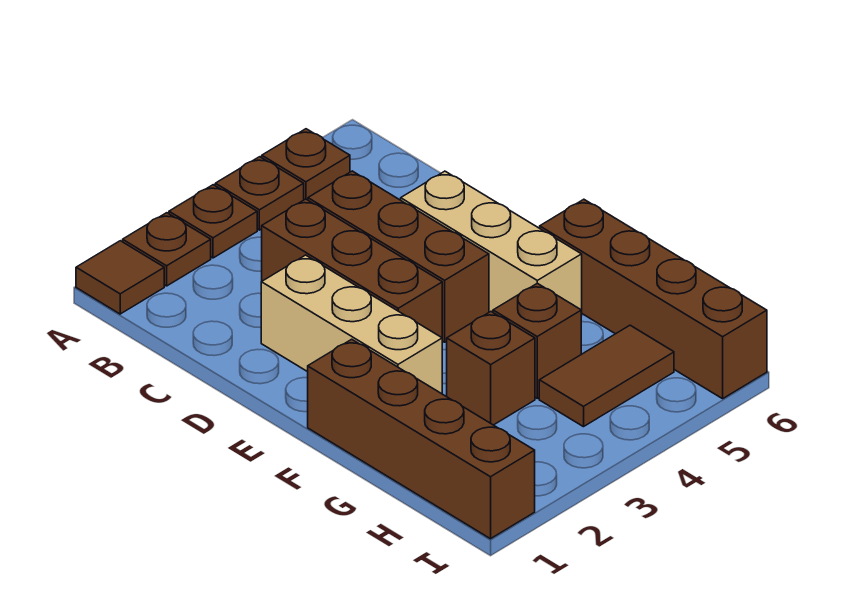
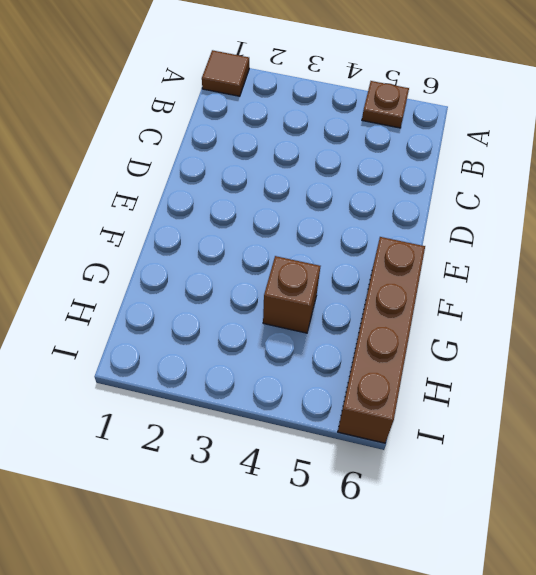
none -> brown plate A2 level 1
none -> brown plate A3 level 1
none -> brown plate A4 level 1

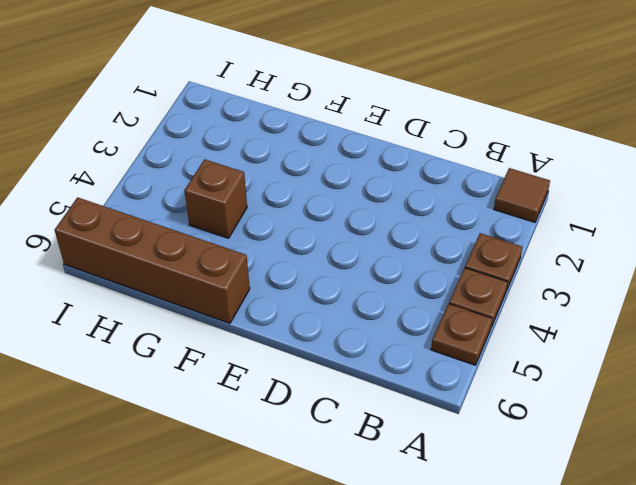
none -> brown plate A2 level 1
none -> brown brick C3:E3 level 1
none -> brown brick C4:E4 level 1

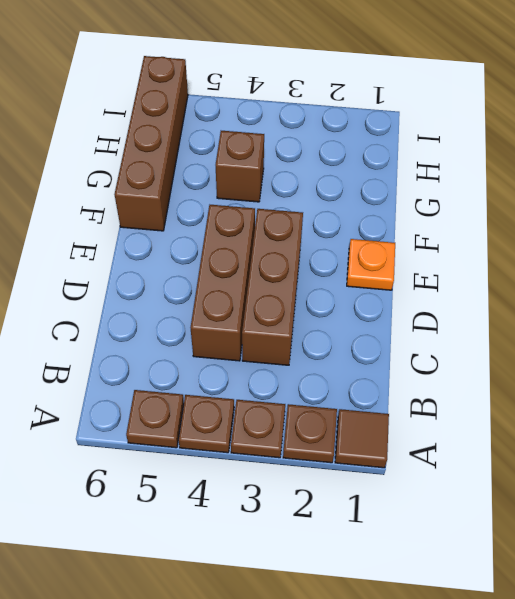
orange plate E1 level 1 -> none
none -> tan brick D2:F2 level 1
none -> tan brick D5:F5 level 1
none -> brown brick F1:I1 level 1

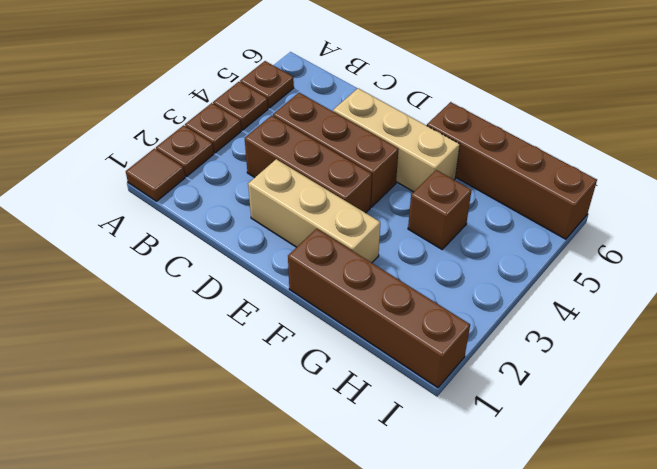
none -> brown brick G3 level 1
none -> brown tile H4:H5 level 1

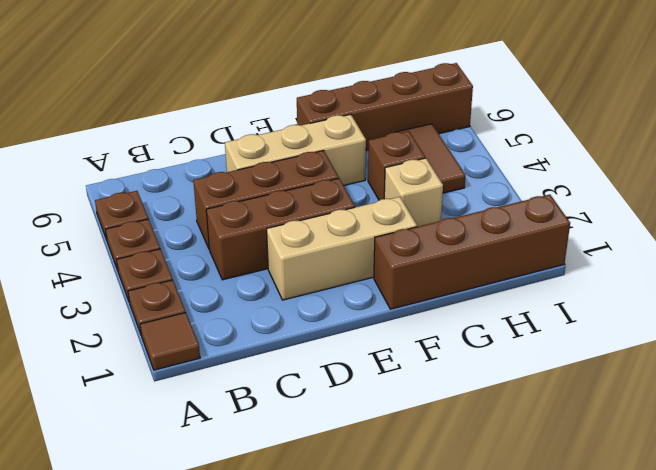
tan brick G3 level 1 -> brown brick G3 level 1

